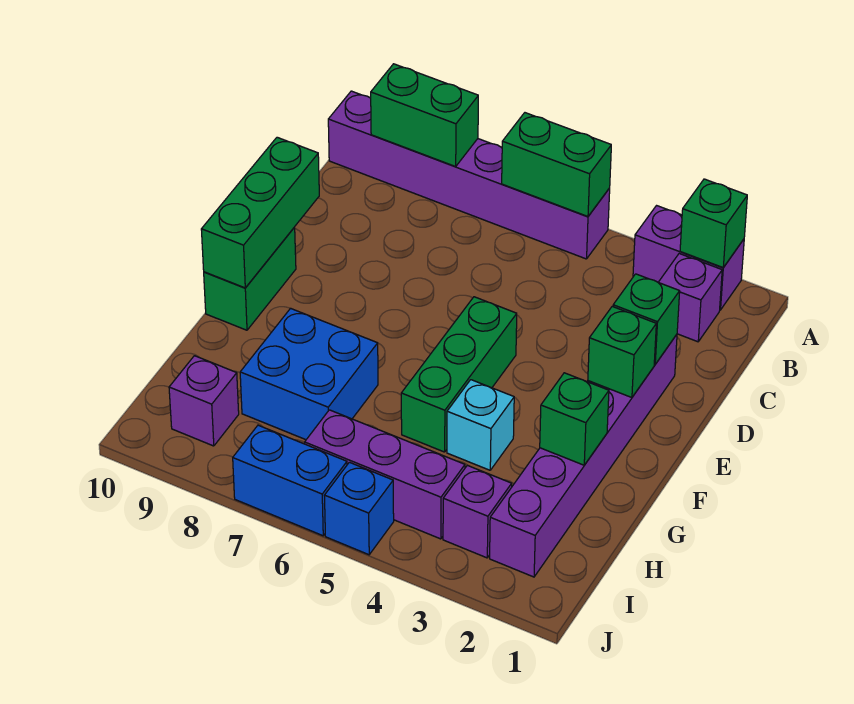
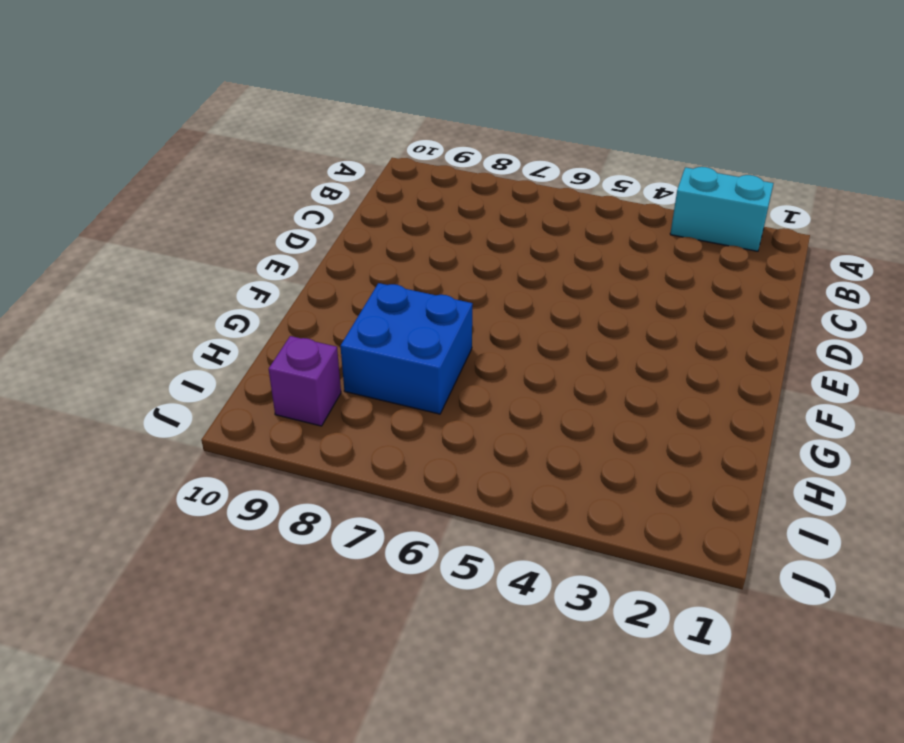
cyan brick A2:A3 level 1 -> purple brick A2:A3 level 1
none -> purple brick A5:A10 level 1
none -> purple brick B2 level 1
none -> purple brick D2:I2 level 1

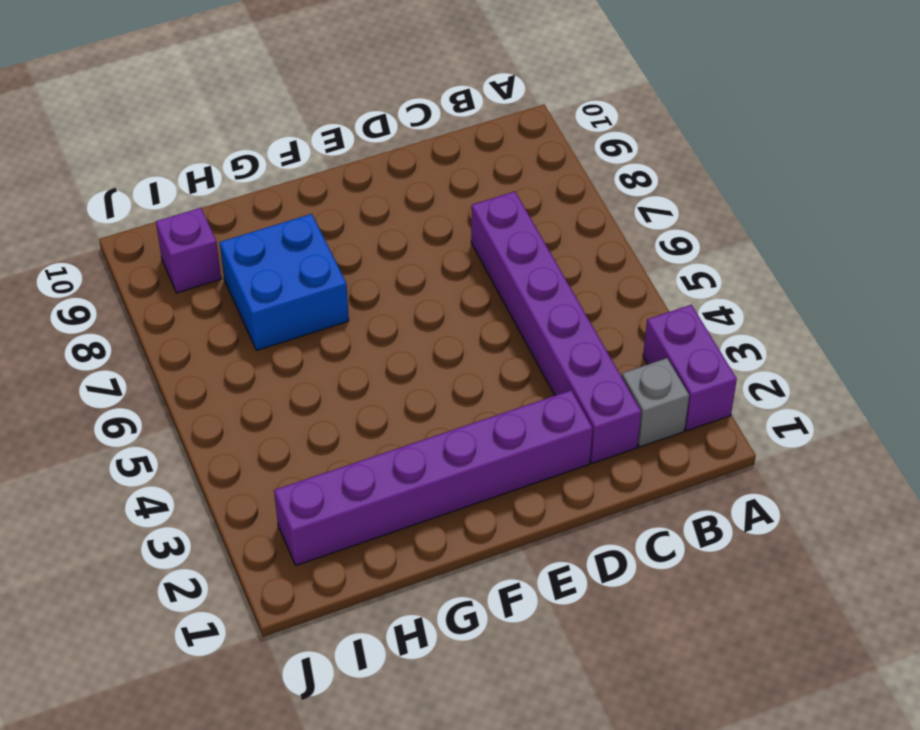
grey brick B2 level 1 -> purple brick B2 level 1
purple brick C2:C7 level 1 -> purple brick A5:A10 level 1
none -> green brick E5:G5 level 1
none -> green brick E10:F10 level 1
none -> cyan brick G4 level 1

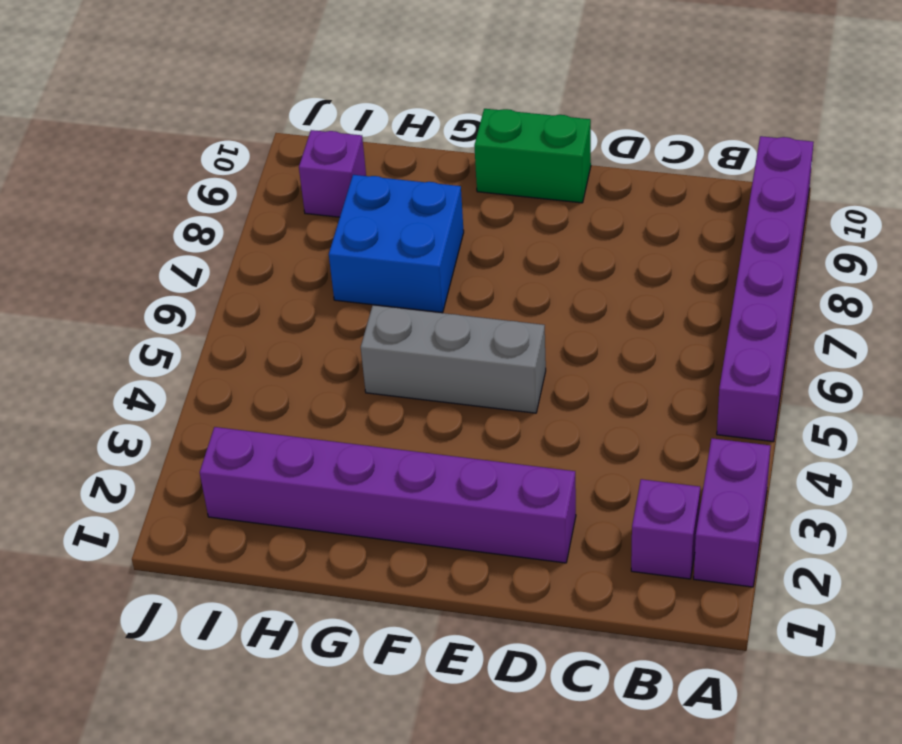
grey brick E5:G5 level 1 -> green brick E5:G5 level 1
none -> cyan brick G4 level 1
none -> purple brick I3 level 1
none -> purple brick I4:I6 level 1

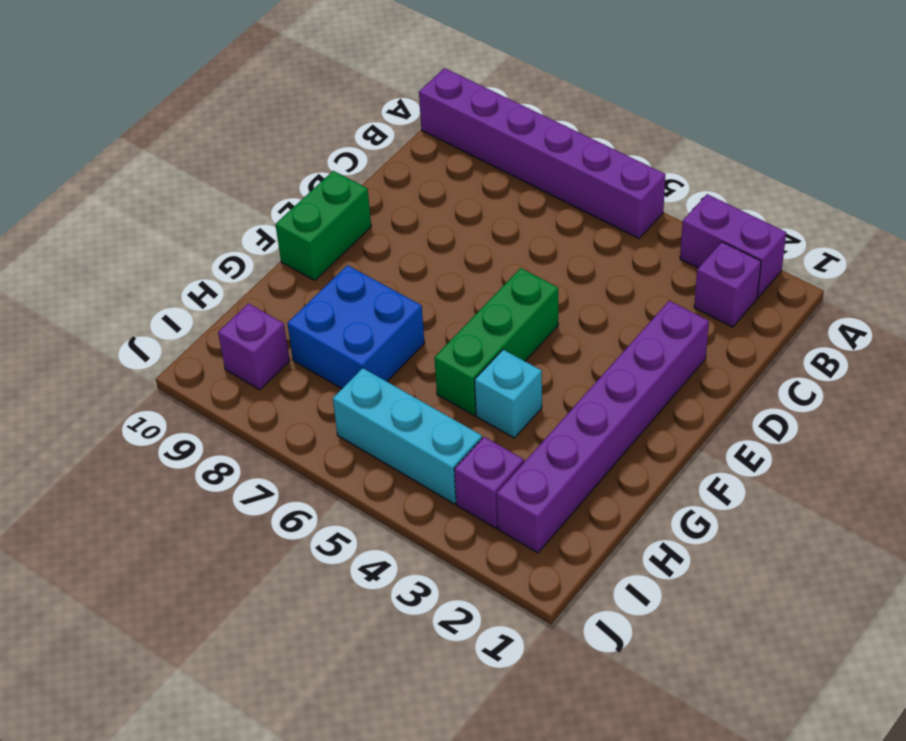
cyan brick I4:I6 level 1 -> purple brick I4:I6 level 1
none -> blue brick J5 level 1
none -> blue brick J6:J7 level 1
none -> green brick A2 level 2

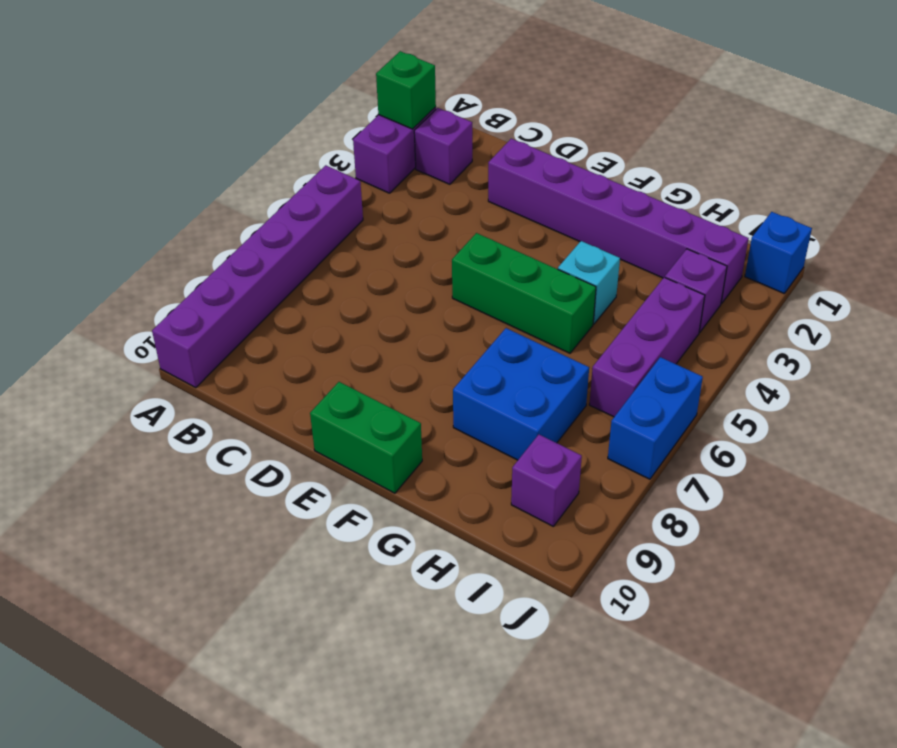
blue brick J1 level 1 -> blue brick J5 level 1
none -> green brick A5:A6 level 2
none -> green brick A8:A9 level 2
none -> green brick D2 level 2

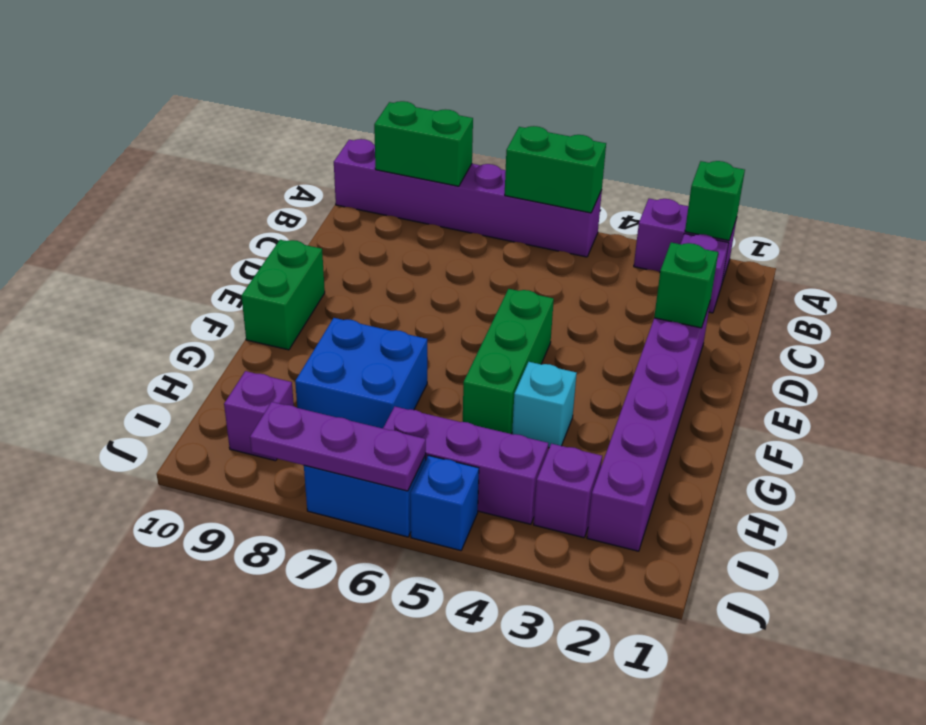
purple plate J6:J8 level 2 -> none
none -> green brick D10:F10 level 2
none -> green brick E2 level 2
none -> green brick G2 level 2

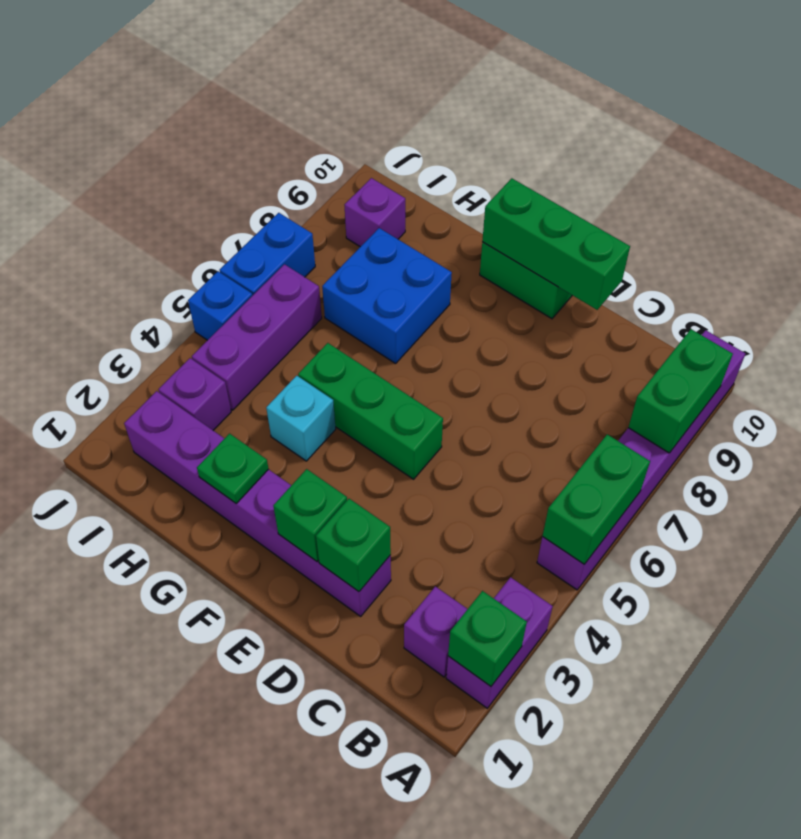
green plate G2 level 2 -> green brick G2 level 2

